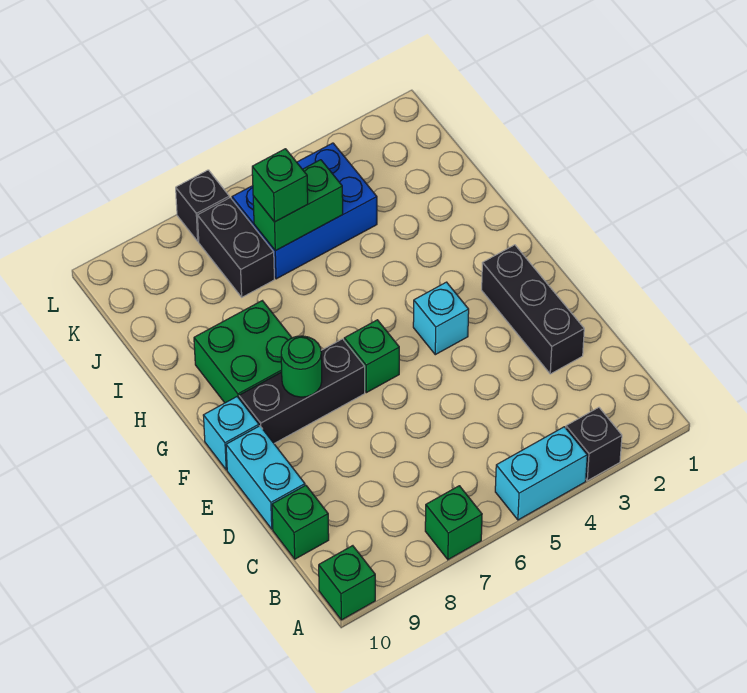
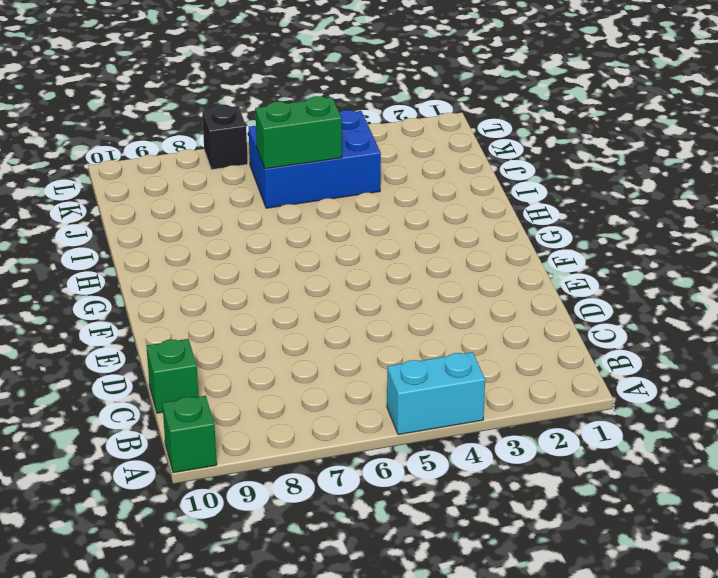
none -> black brick A3 level 1
none -> green brick A7 level 1
none -> black brick D2:F2 level 1

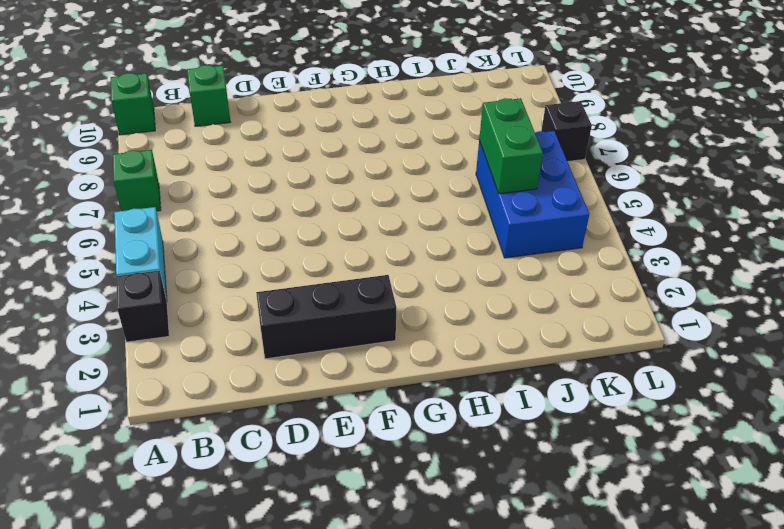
none -> cyan brick D10:E10 level 1
none -> cyan brick F4 level 1
none -> green brick F6 level 1

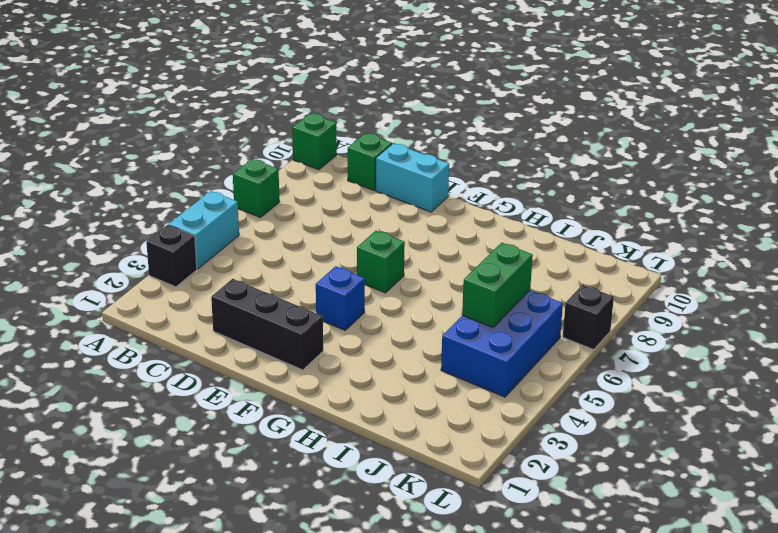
blue brick F4 level 1 -> cyan brick F4 level 1
none -> black brick F7:F9 level 1
none -> cyan brick F10 level 1
none -> green brick G8:H9 level 1

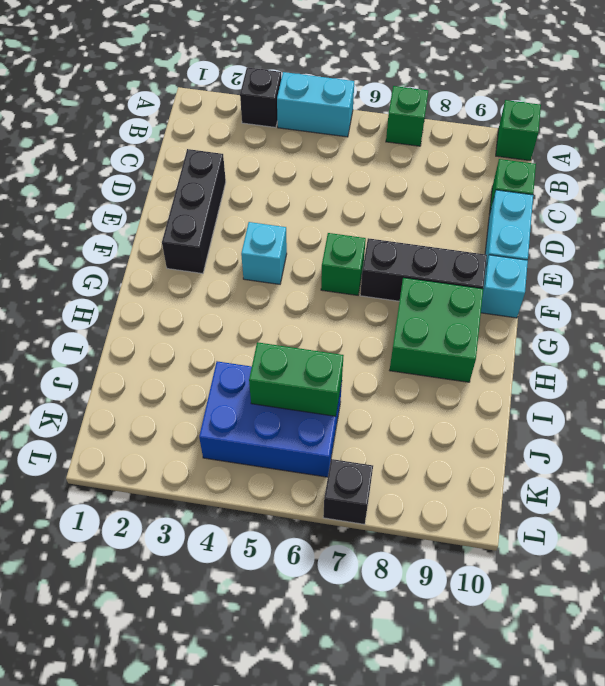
none -> black brick J7:K7 level 1
none -> green round brick F8 level 2
none -> green brick J6 level 3

